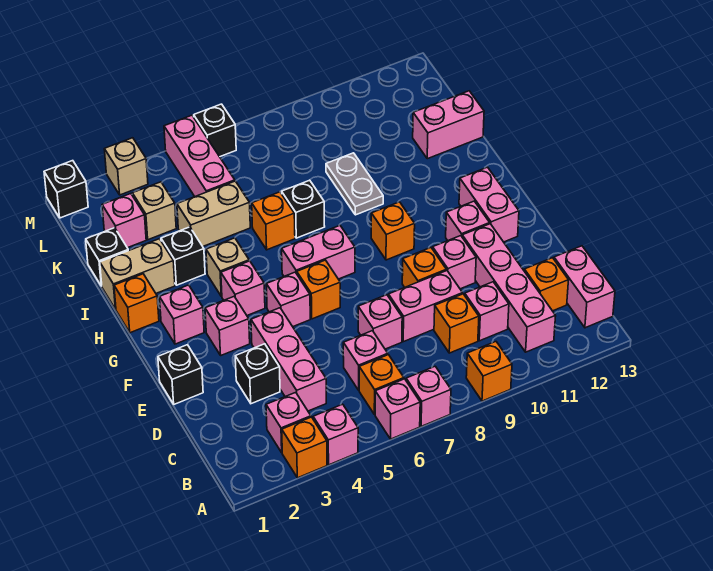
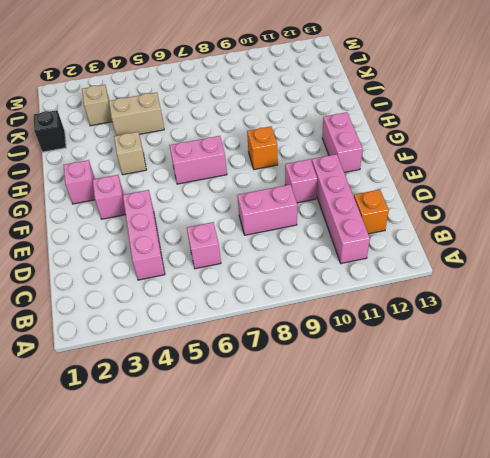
none -> orange brick A3 level 1
none -> pink brick A4 level 1
none -> pink brick A6 level 1
none -> pink brick A7 level 1

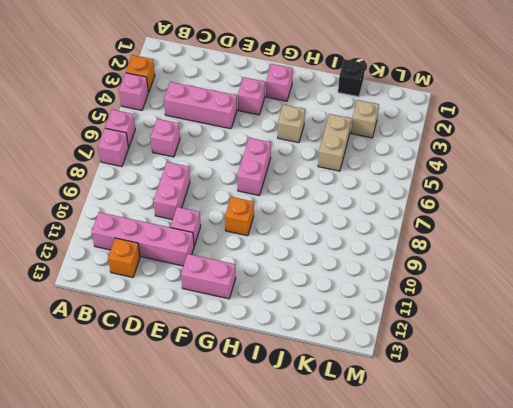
none -> orange brick A9 level 1
none -> pink brick B3 level 1
none -> orange brick B6 level 1
none -> pink brick B13:C13 level 1

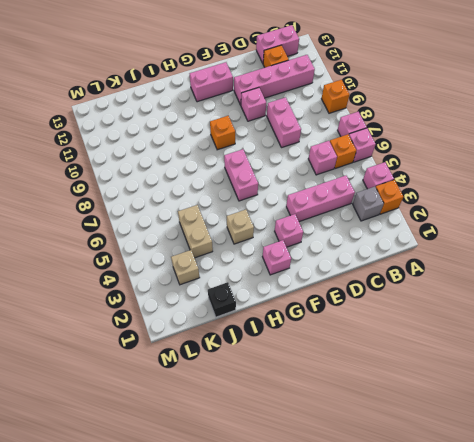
grey brick B3 level 1 -> pink brick B3 level 1
none -> orange brick C9 level 1
none -> pink brick C10 level 1
none -> black brick D3 level 1
none -> pink brick D7 level 1

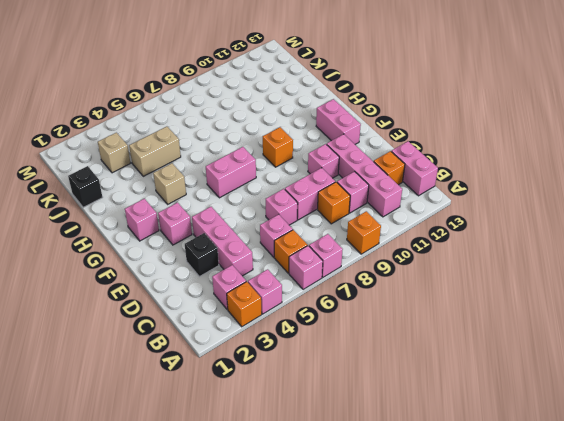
none -> black brick E1 level 1
none -> orange brick E9 level 1
none -> pink brick F5 level 1
none -> orange brick F6 level 1

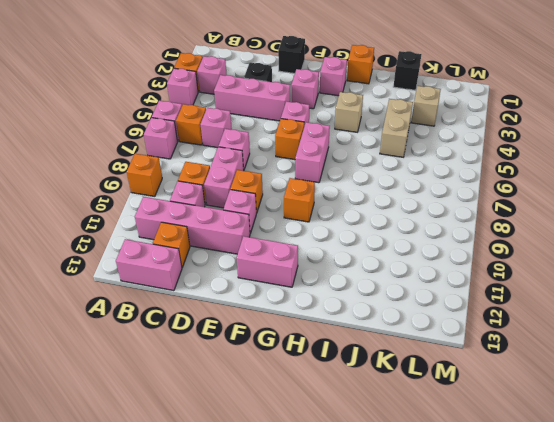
none -> pink brick F11 level 1
none -> pink brick G4 level 1
none -> tan brick I1:I2 level 1
none -> black brick I3 level 1

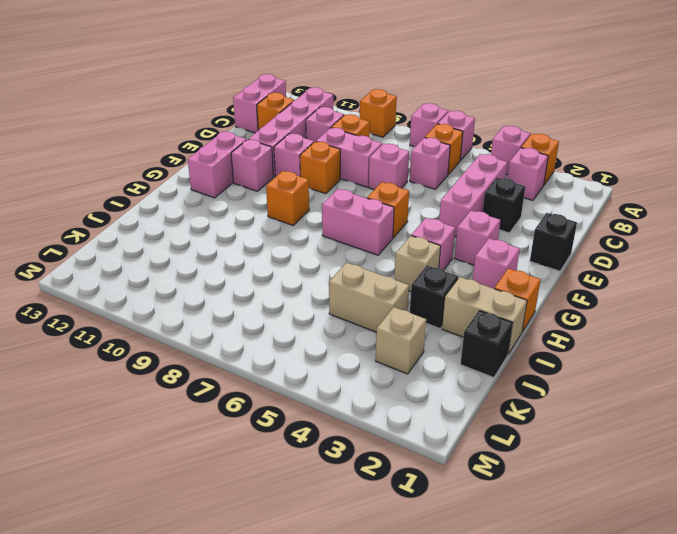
none -> pink brick F5 level 1
none -> orange brick I6 level 1
none -> black brick I7 level 1
none -> grey plate I9:J9 level 1

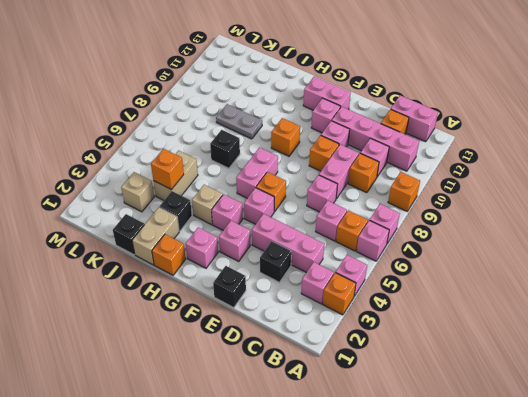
orange brick J4 level 2 -> orange brick I6 level 1
none -> pink brick J12:J13 level 1
none -> pink brick K2 level 1
none -> pink brick K5:M5 level 1
none -> black brick M1 level 1

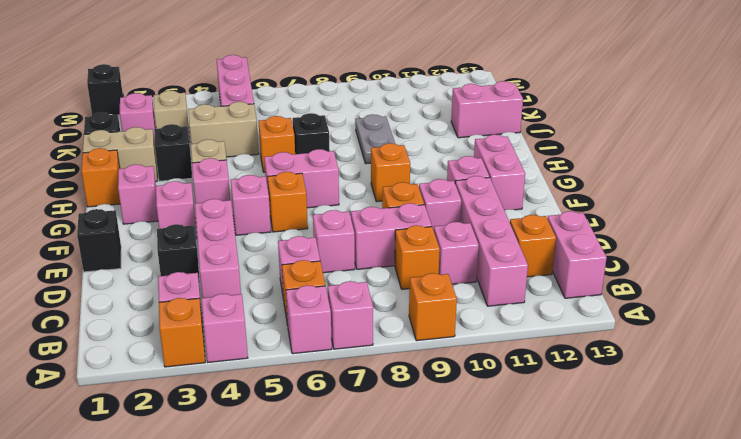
none -> tan brick M3 level 1
none -> black brick M6 level 1

